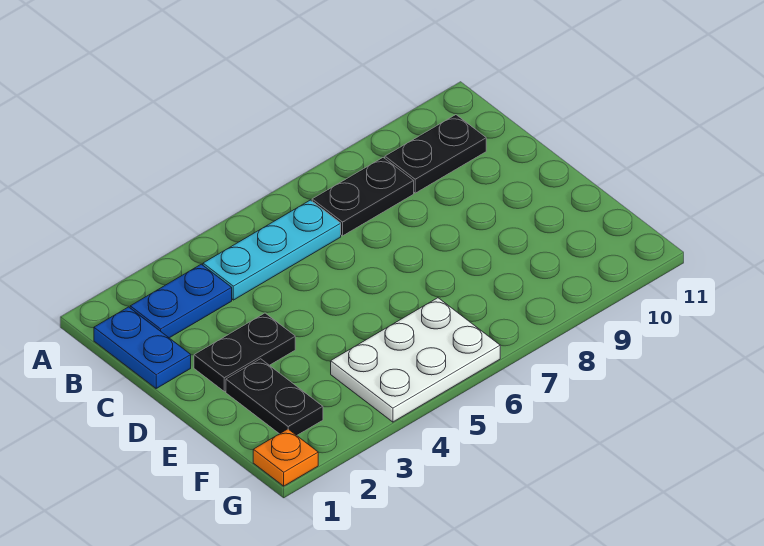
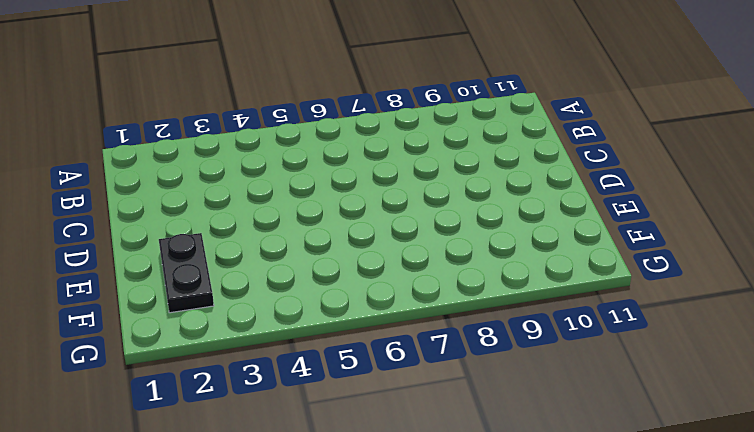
none -> blue plate B1:C1 level 1
none -> blue plate B2:B3 level 1

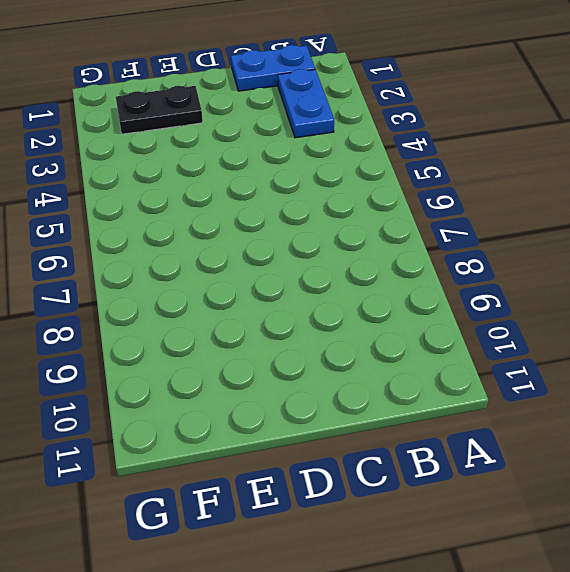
none -> cyan plate B4:B6 level 1
none -> black plate B7:B8 level 1

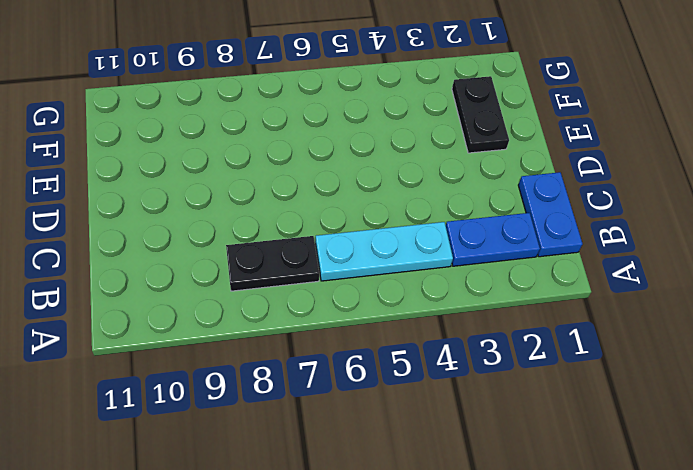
none -> black plate B9:B10 level 1
none -> black plate D2:D3 level 1

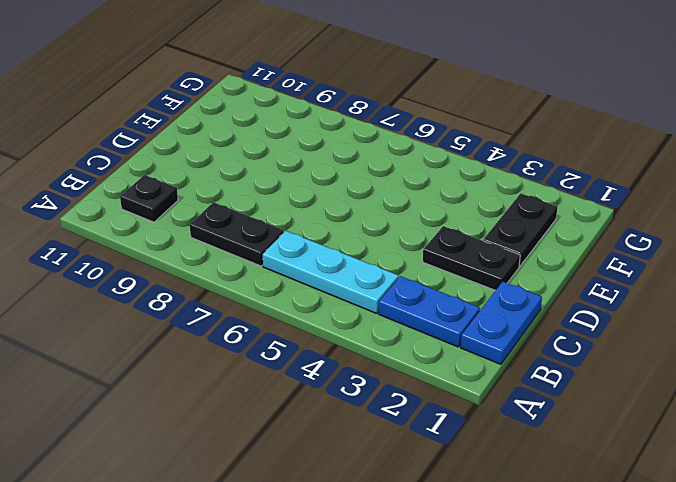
black plate B10 level 1 -> black plate B9:B10 level 1
none -> white plate F4:G6 level 1
none -> orange plate G1 level 1

